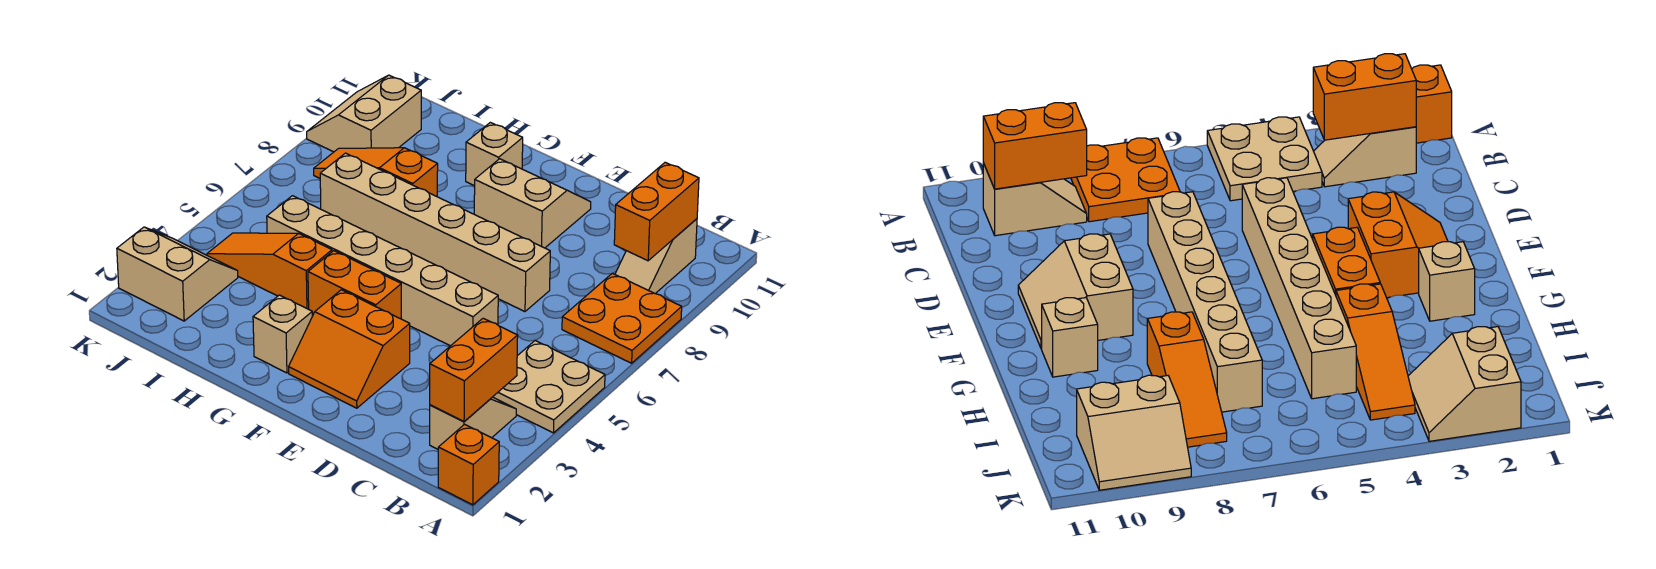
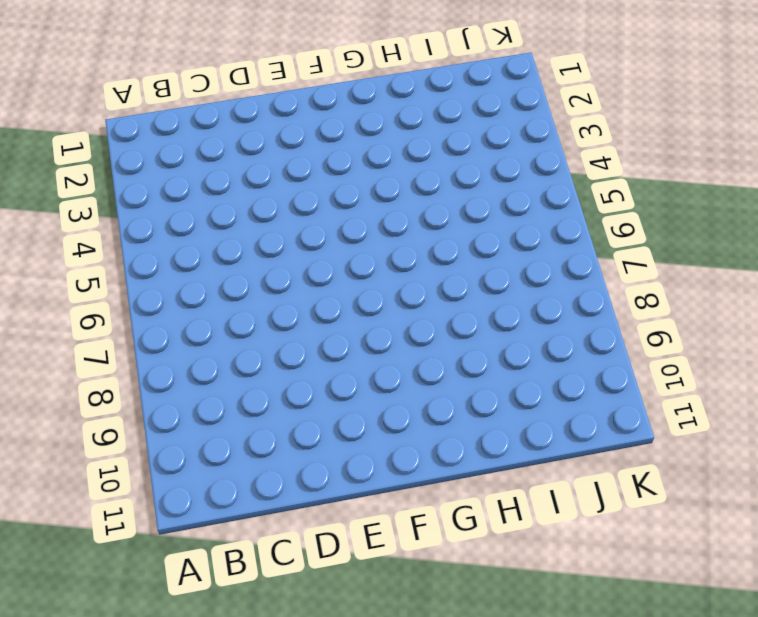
none -> orange brick A1 level 1
none -> tan plate A4:B5 level 1
none -> orange plate A7:B8 level 1

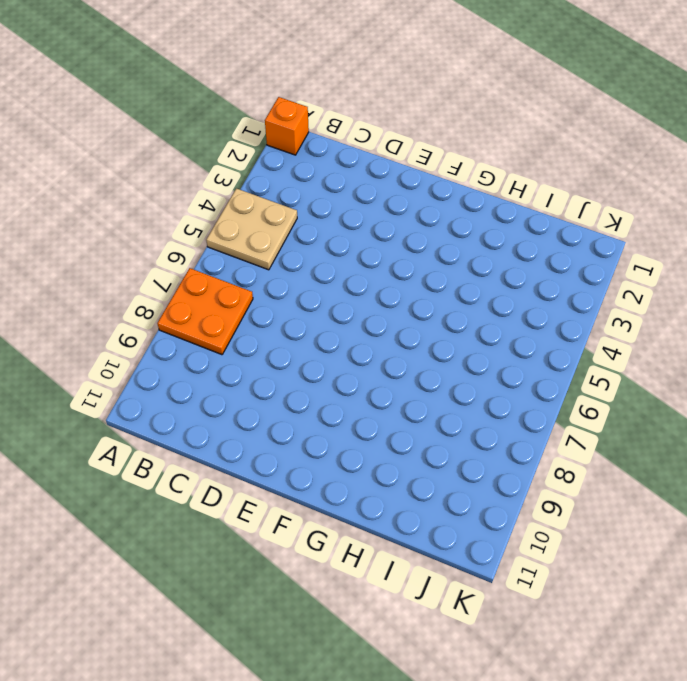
none -> tan slope B2:B3 level 1 top 2
none -> tan slope B9:B10 level 1 top 10
none -> tan brick D5:I5 level 1

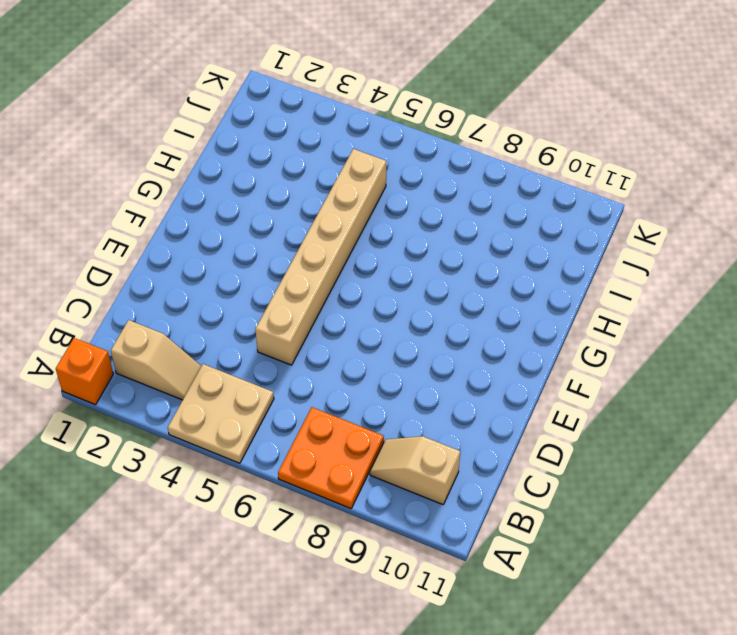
none -> tan brick D7:I7 level 1
none -> orange slope E2:F3 level 1 top 3
none -> tan slope E9:F10 level 1 top 9

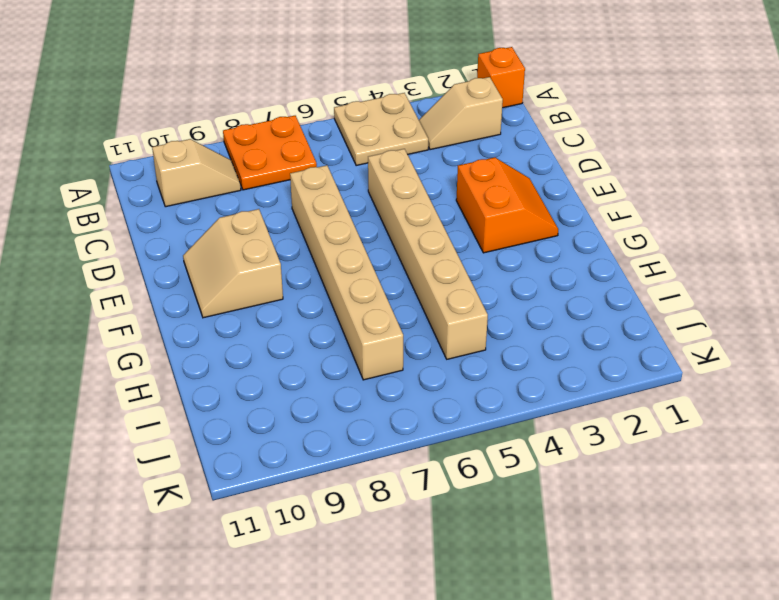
none -> orange brick F4:G4 level 1
none -> tan brick G2 level 1
none -> tan brick G10 level 1

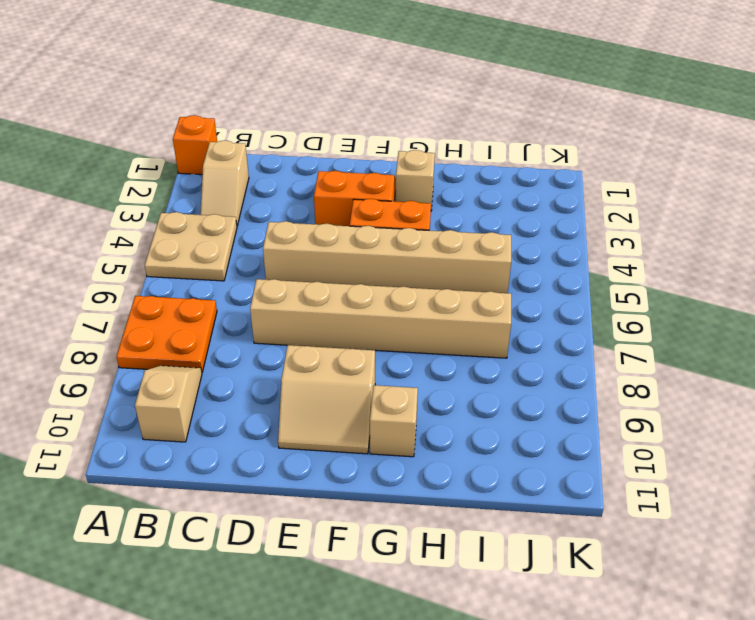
none -> orange slope H4:J4 level 1 top H
none -> orange slope H8:J8 level 1 top H
none -> tan slope J2:K3 level 1 top 2

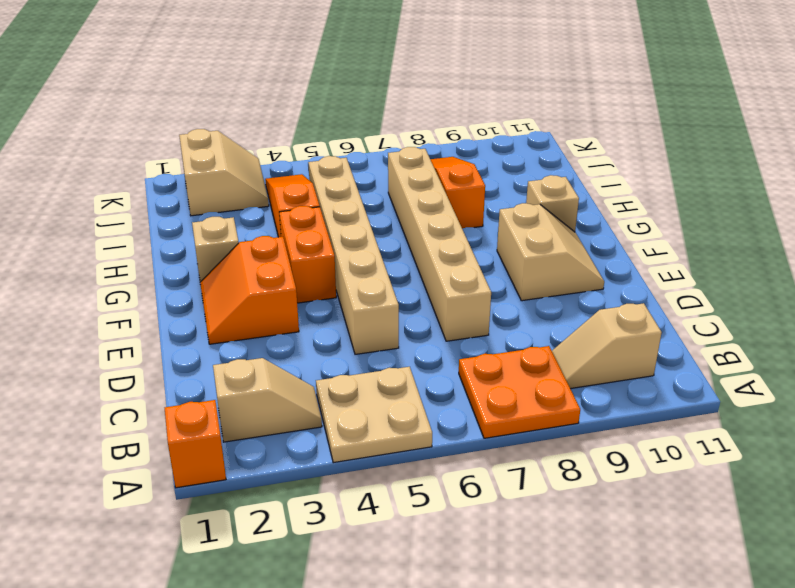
none -> tan slope J9:K10 level 1 top J
none -> orange brick B2:B3 level 2
none -> orange brick B9:B10 level 2

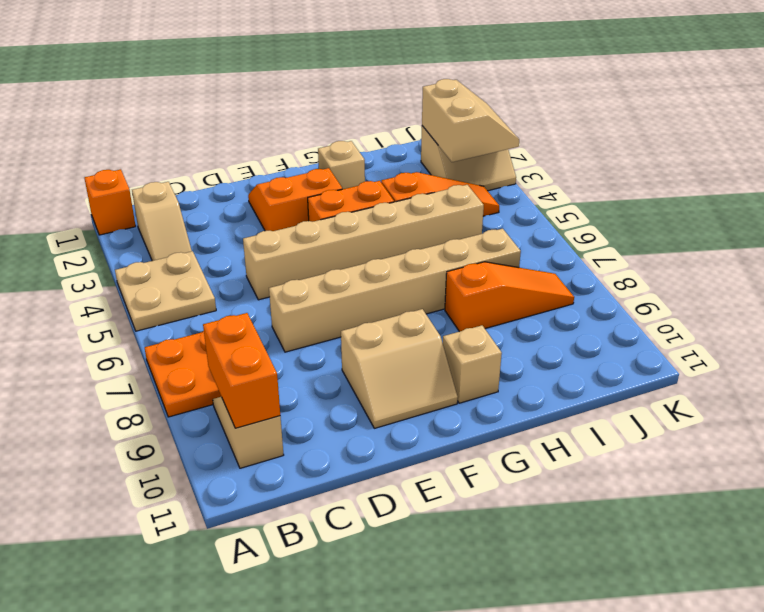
tan slope J2:K3 level 2 top J -> tan slope J9:K10 level 1 top J
none -> orange brick B2:B3 level 2

